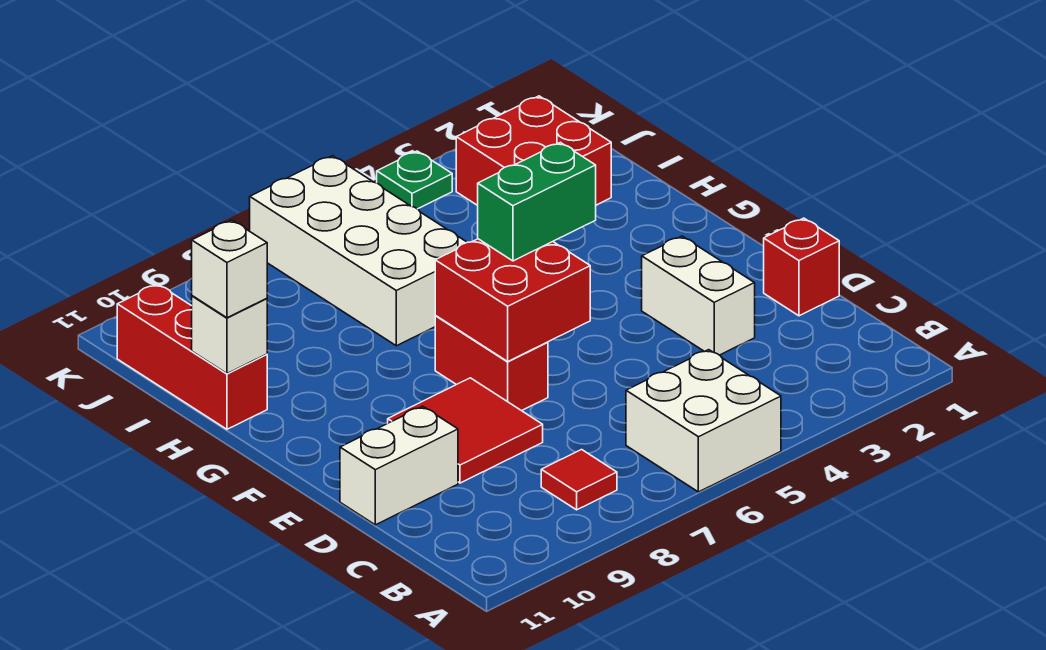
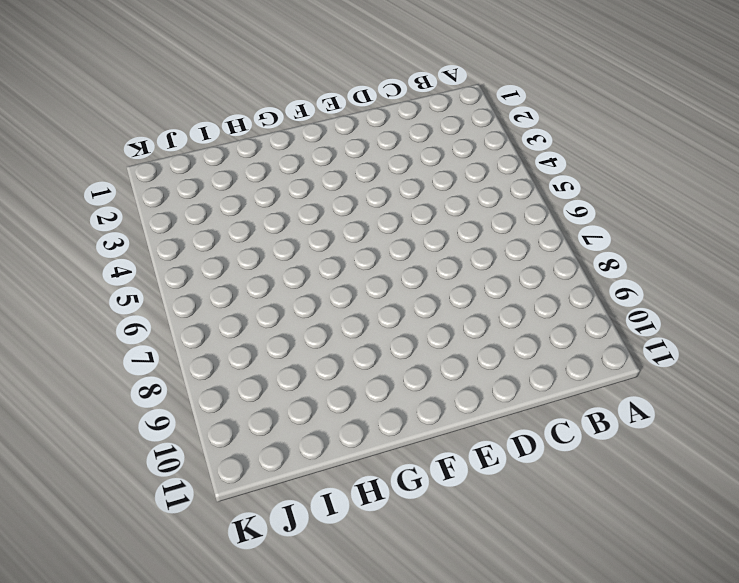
none -> white brick A5:B6 level 1
none -> red tile B8 level 1
none -> red brick D1 level 1

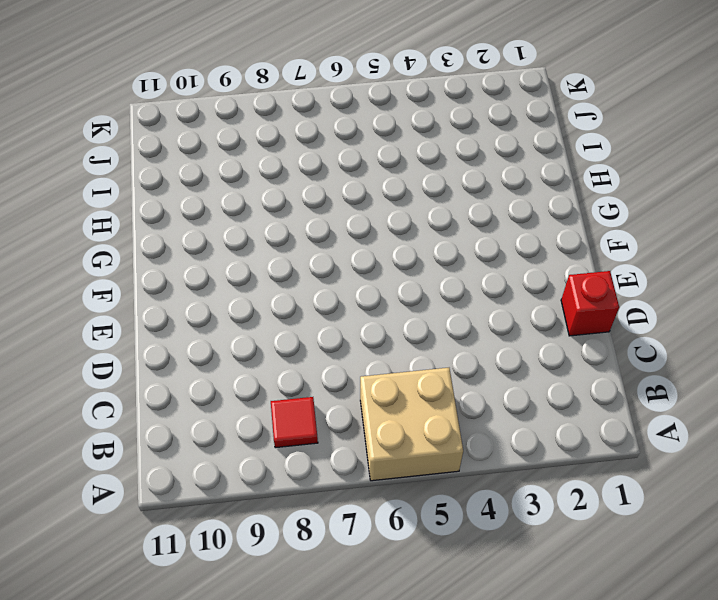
tan brick A5:B6 level 1 -> white brick A5:B6 level 1
none -> white brick D3:E3 level 1
none -> red tile D8:E9 level 1
none -> white brick D10:D11 level 1

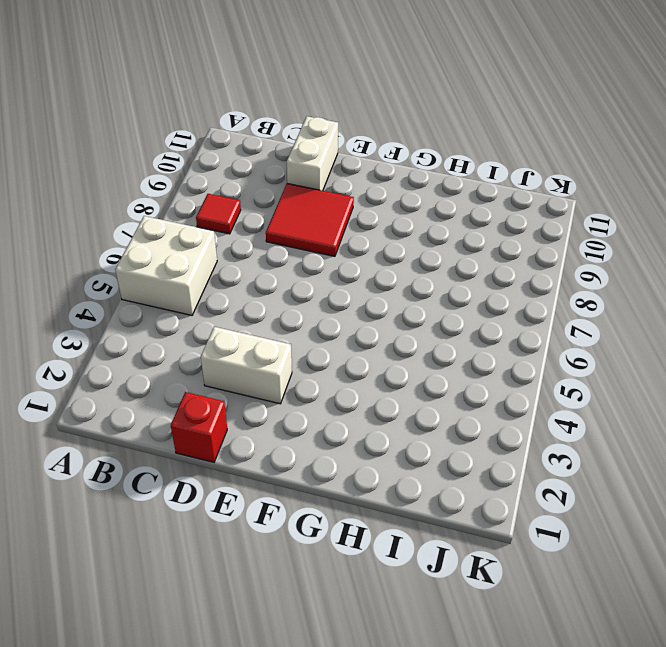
none -> red brick E7:F7 level 1
none -> white brick H6:K7 level 1
none -> red brick H11:J11 level 1

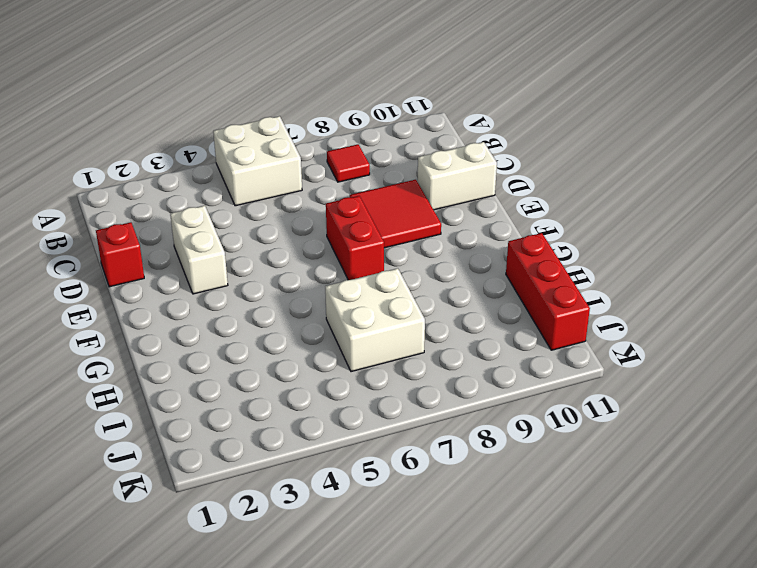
white brick H6:I7 level 1 -> white brick H6:K7 level 1
none -> red brick I2:J3 level 1
none -> green plate K4 level 1
none -> red brick E6:F7 level 2

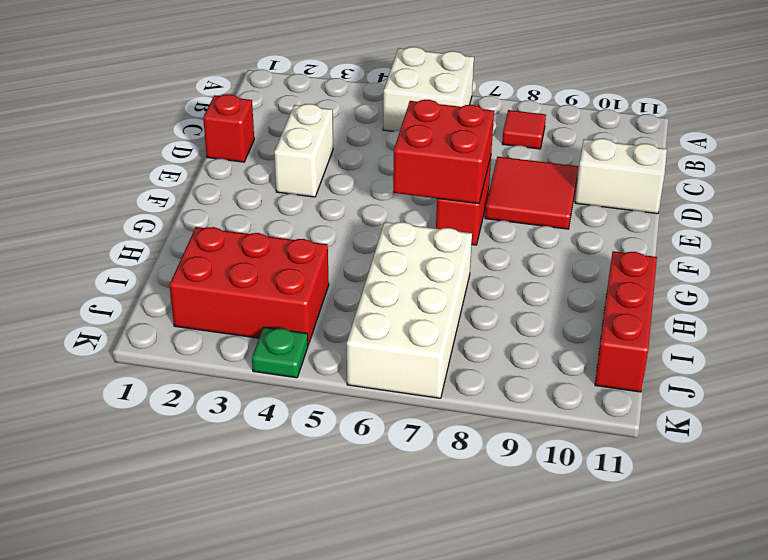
red brick I2:J4 level 1 -> red brick I2:J3 level 1
none -> white brick H11 level 2
none -> green brick F5:F6 level 3
none -> white brick H11 level 3

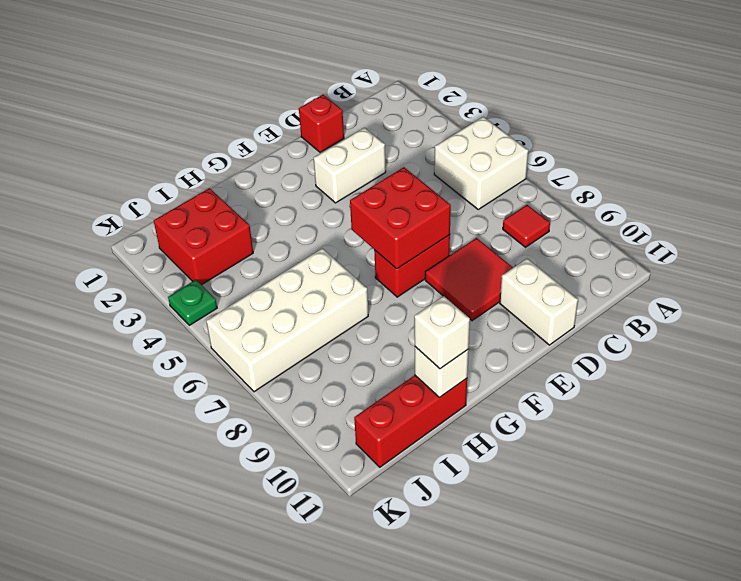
none -> green brick F5:F6 level 3

